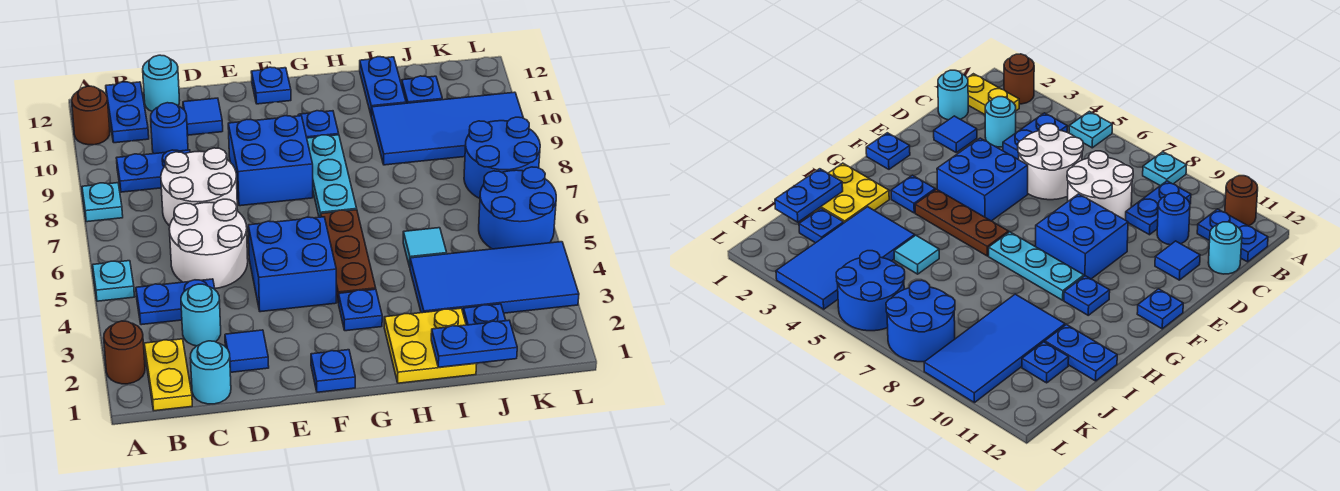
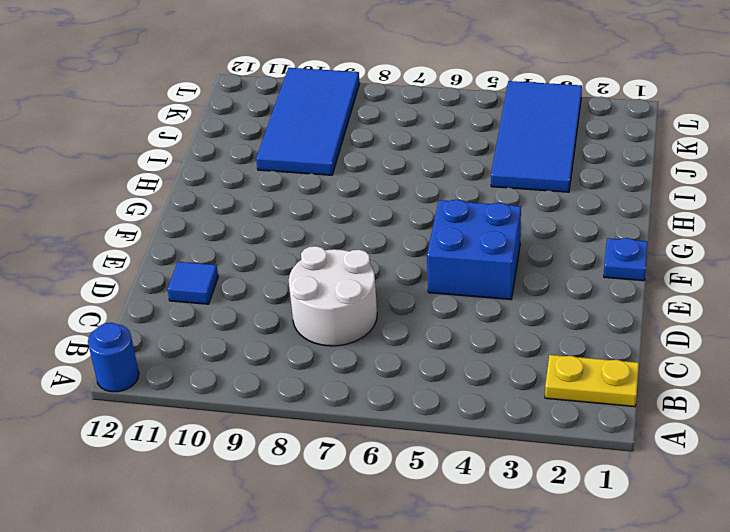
blue round brick A12 level 1 -> blue round brick C10 level 1
none -> brown round brick A2 level 1
none -> cyan plate A5 level 1
none -> cyan plate A8 level 1
none -> brown round brick A11 level 1

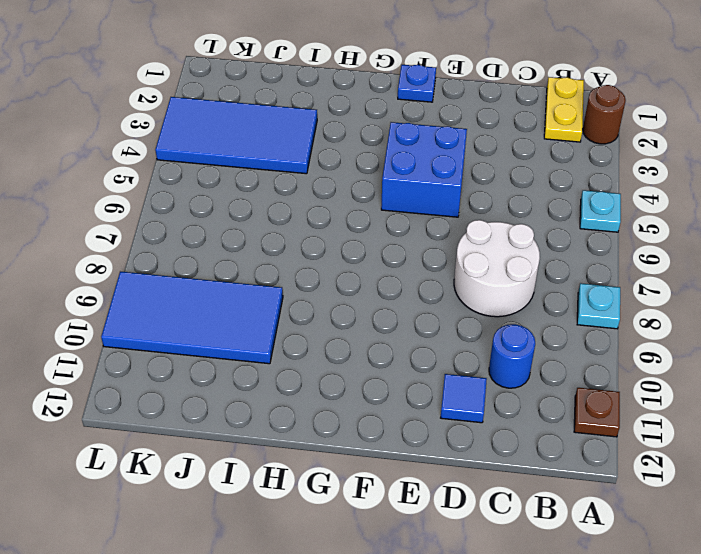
brown plate A11 level 1 -> brown round brick A11 level 1
none -> blue plate B4:C4 level 1
none -> blue plate B9:C9 level 1
none -> blue plate B11:B12 level 1
none -> cyan round brick C1 level 1

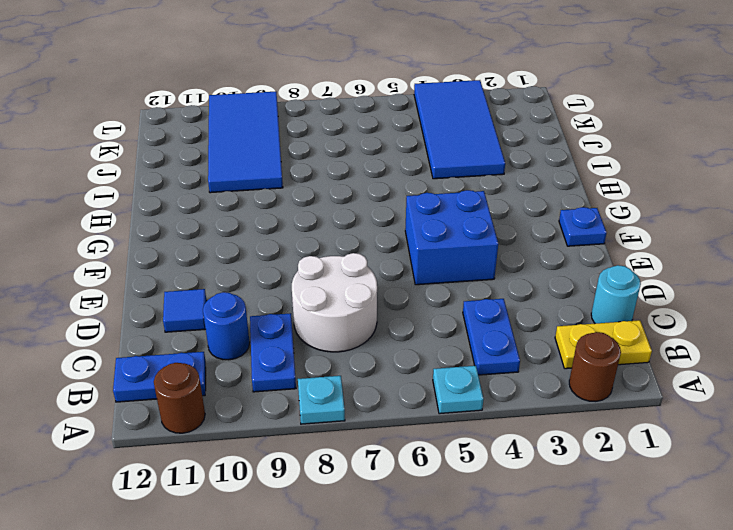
none -> cyan round brick C3 level 1
none -> white round brick C5:D6 level 1
none -> cyan round brick C12 level 1
none -> blue tile D2 level 1

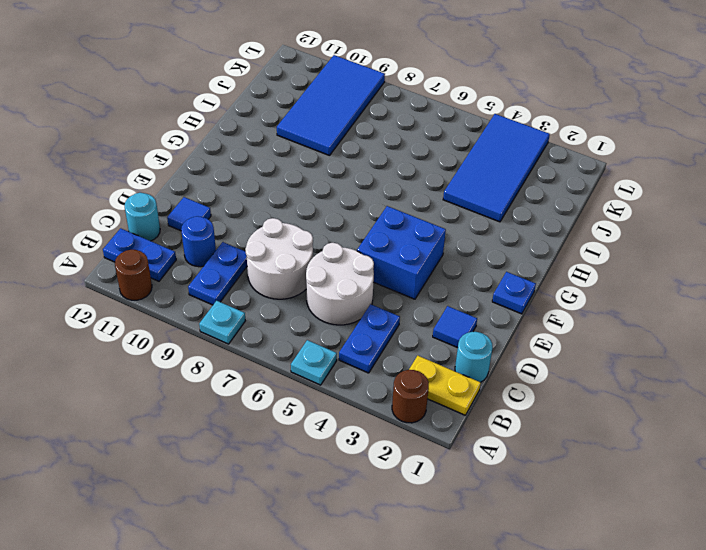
none -> cyan round brick C3 level 1
none -> blue brick E8:F9 level 1
none -> blue plate F12 level 1
none -> blue plate G3 level 1

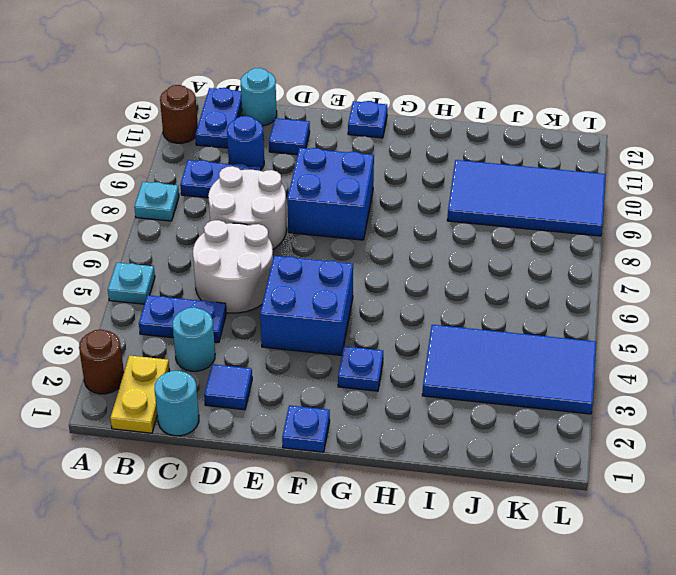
none -> brown plate G4:G6 level 1
none -> cyan plate G7:G9 level 1
none -> blue plate G10 level 1
none -> yellow plate H1:I2 level 1

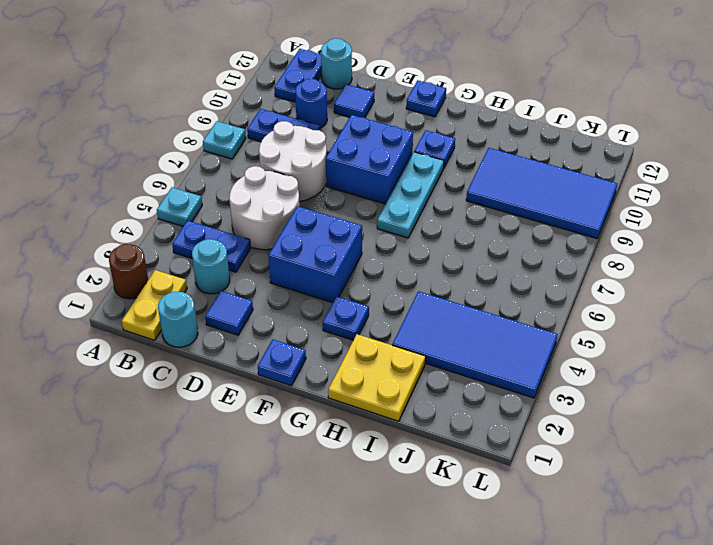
none -> brown round brick A11 level 1
none -> brown plate G4:G6 level 1
none -> cyan tile I5 level 1
none -> blue plate I11:I12 level 1

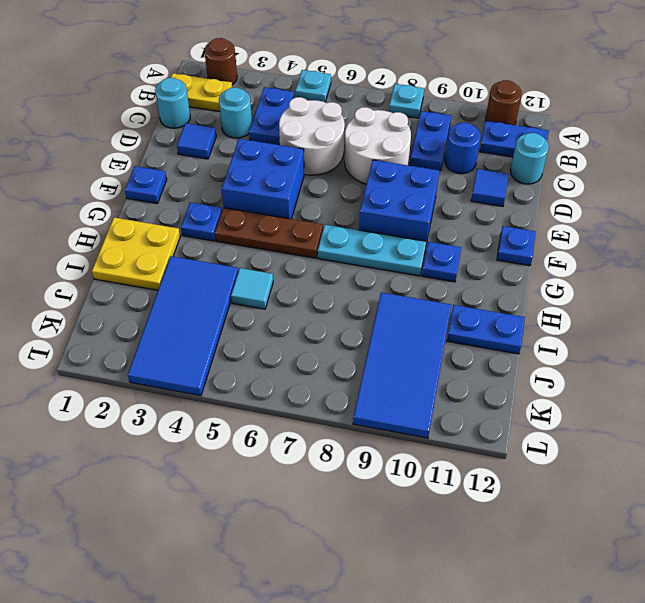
none -> blue plate J2 level 1
none -> blue plate J11 level 1
none -> blue round brick K5:L6 level 1
none -> blue round brick K7:L8 level 1

